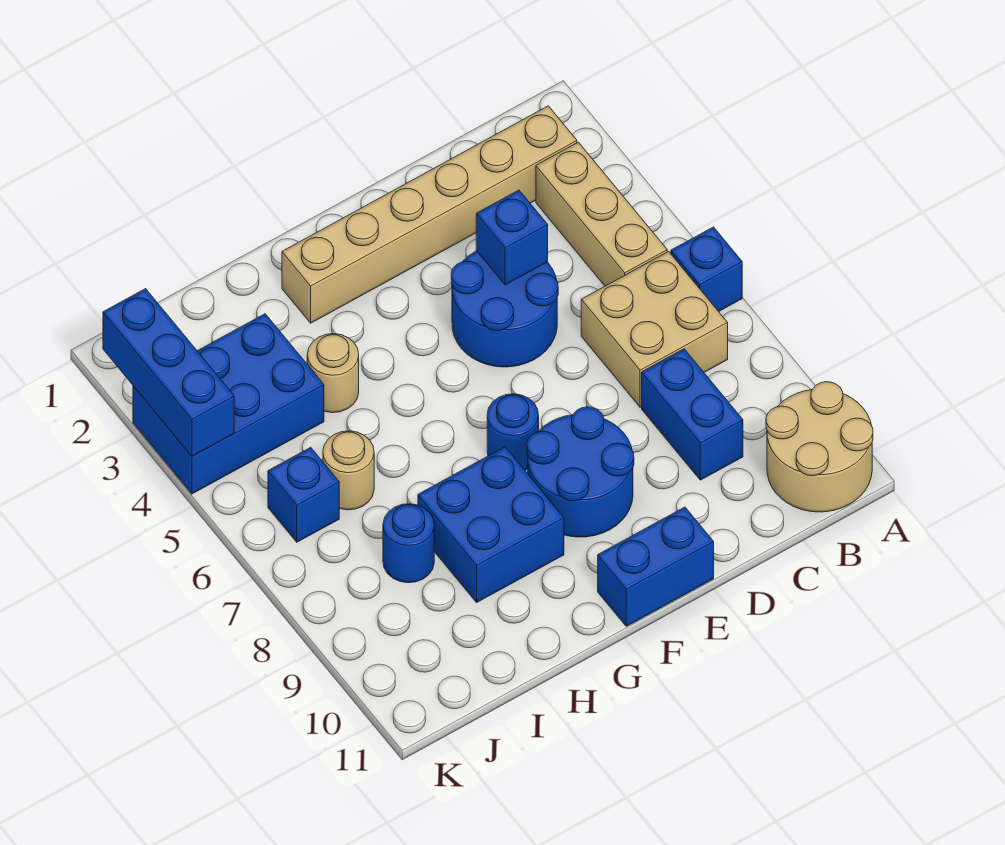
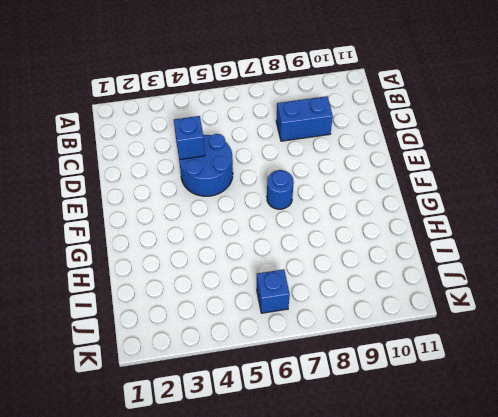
none -> blue brick A6 level 1
none -> tan round brick A10:B11 level 1
none -> tan brick B2:G2 level 1

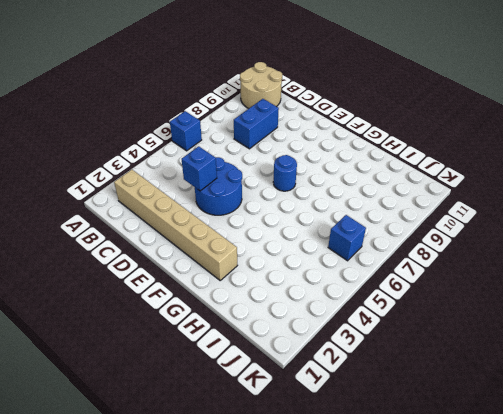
none -> tan brick B3:B5 level 1
none -> tan brick B6:C7 level 1
none -> blue round brick E8:F9 level 1

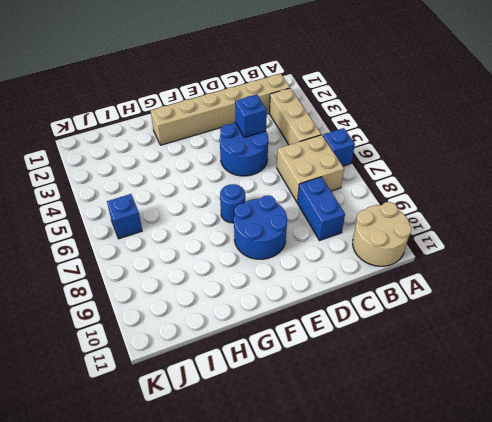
none -> blue brick E11:F11 level 1
none -> blue brick G8:H9 level 1
none -> tan round brick H4 level 1

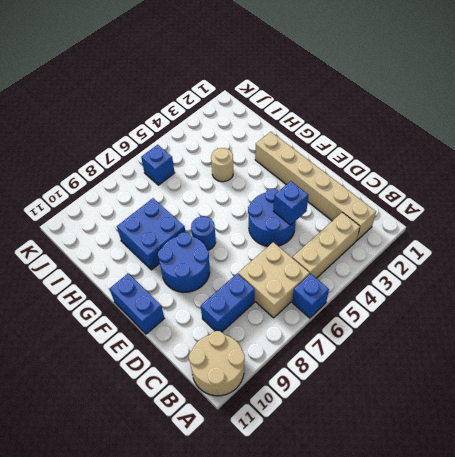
none -> blue brick I3:K4 level 1
none -> tan round brick I6 level 1
none -> blue round brick I8 level 1

